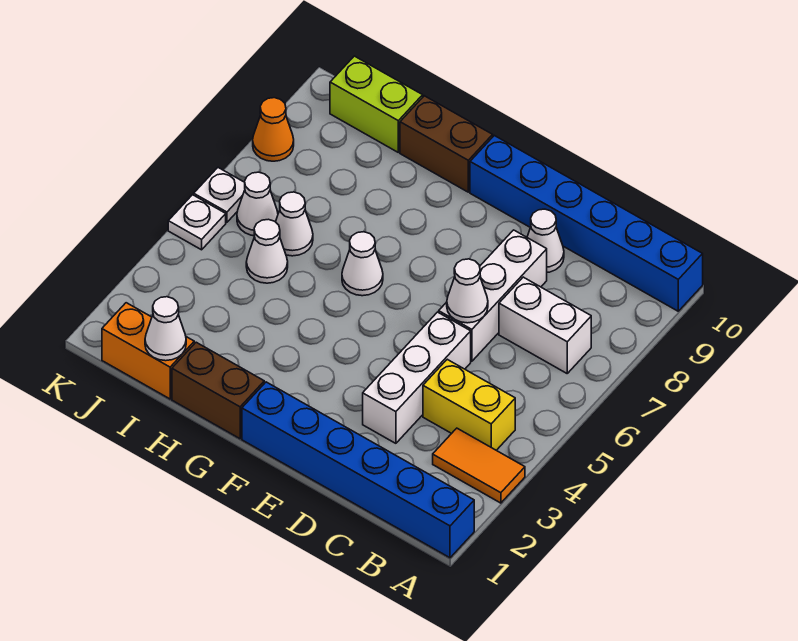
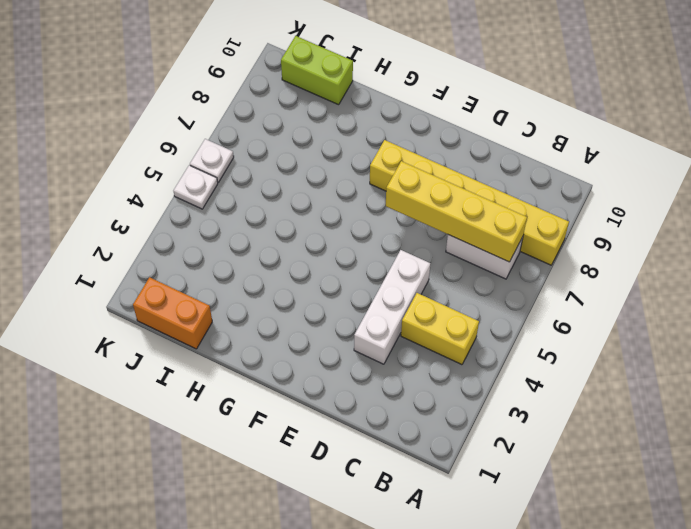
yellow brick A8:F8 level 1 -> white brick D6:D8 level 1
yellow brick B7:E7 level 2 -> none
none -> blue brick A1:F1 level 1
none -> orange tile A3:B3 level 1
none -> blue brick A10:F10 level 1

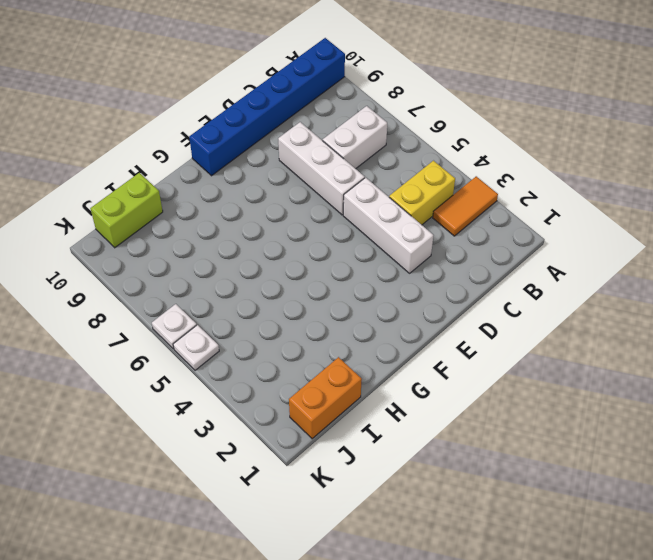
none -> blue brick A1:F1 level 1
none -> white cone D9 level 1
none -> brown brick G1:H1 level 1

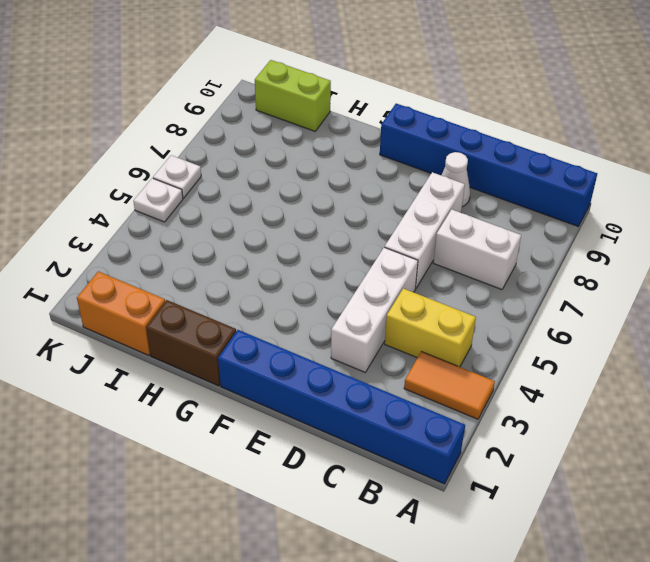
none -> white cone G6 level 1
none -> brown brick G10:H10 level 1
none -> white cone I5 level 1

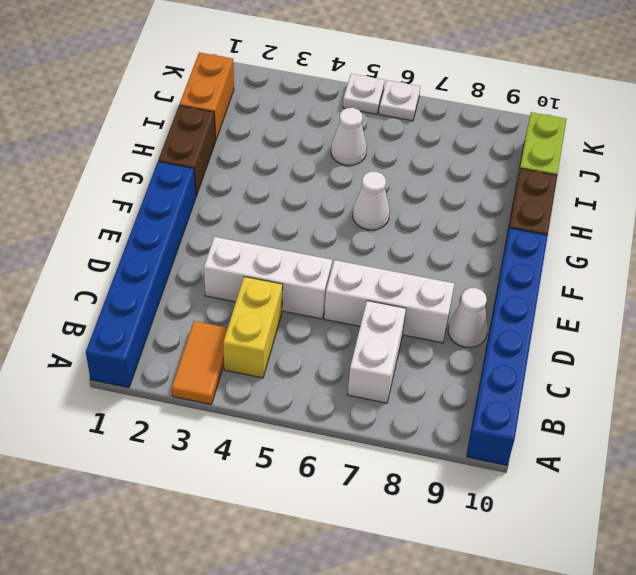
none -> white cone I6 level 1
none -> white cone J6 level 1
none -> orange cone K8 level 1

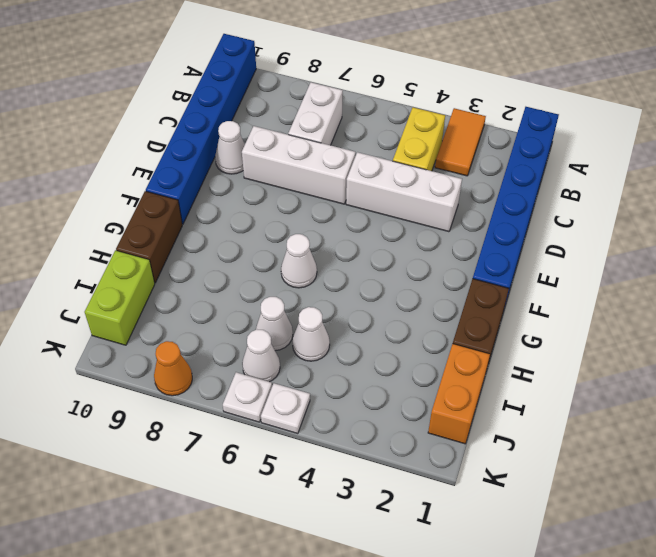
none -> white cone D6 level 2
none -> white cone I1 level 2

